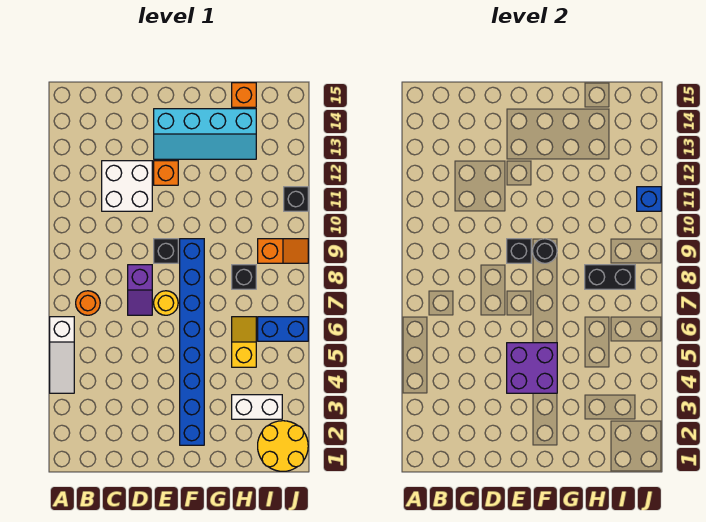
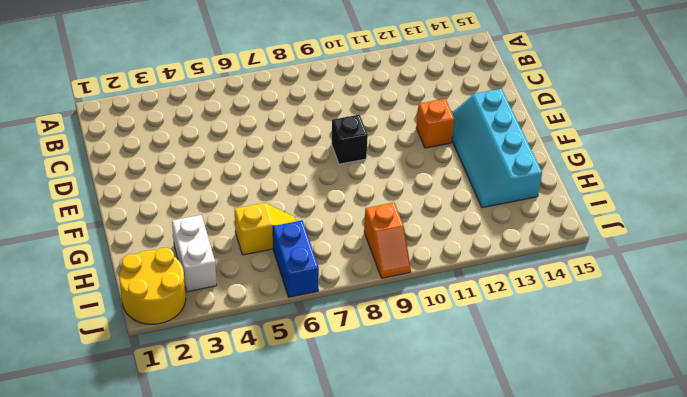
none -> white slope A4:A6 level 1 top 6
none -> orange round brick B7 level 1
none -> white brick C11:D12 level 1

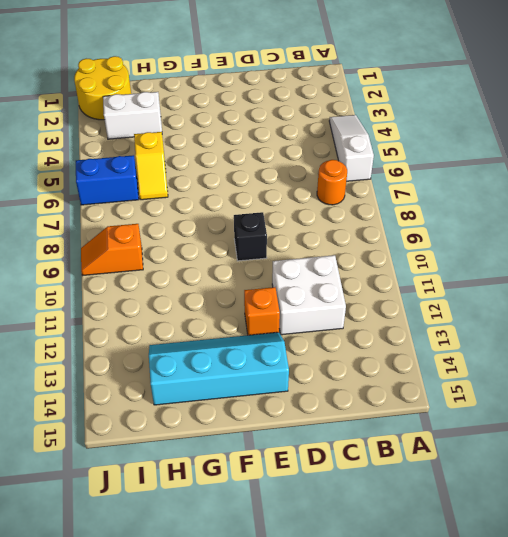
none -> purple slope D7:D8 level 1 top 8
none -> yellow round brick E7 level 1
none -> blue brick F2:F9 level 1

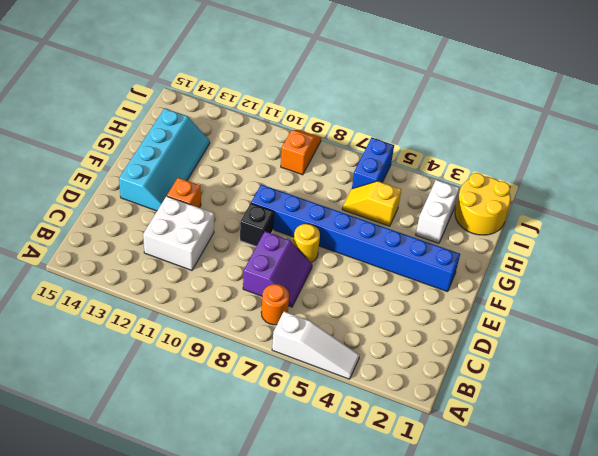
purple slope C7:D8 level 1 top 8 -> purple slope D7:D8 level 1 top 8
none -> black brick H8 level 1
none -> orange brick H15 level 1
none -> black brick J11 level 1

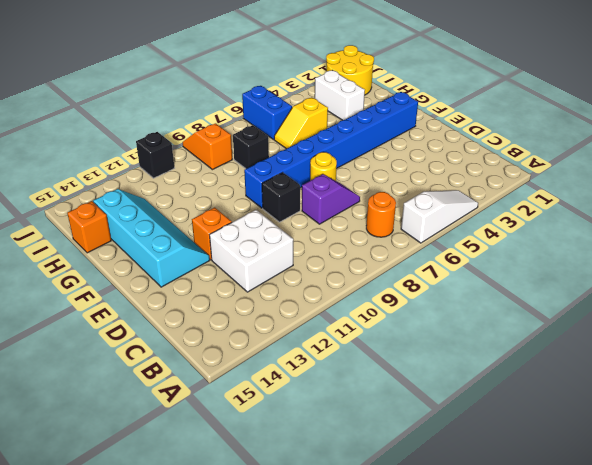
none -> purple brick E4:F5 level 2
none -> black brick E9 level 2
none -> black round brick F9 level 2

